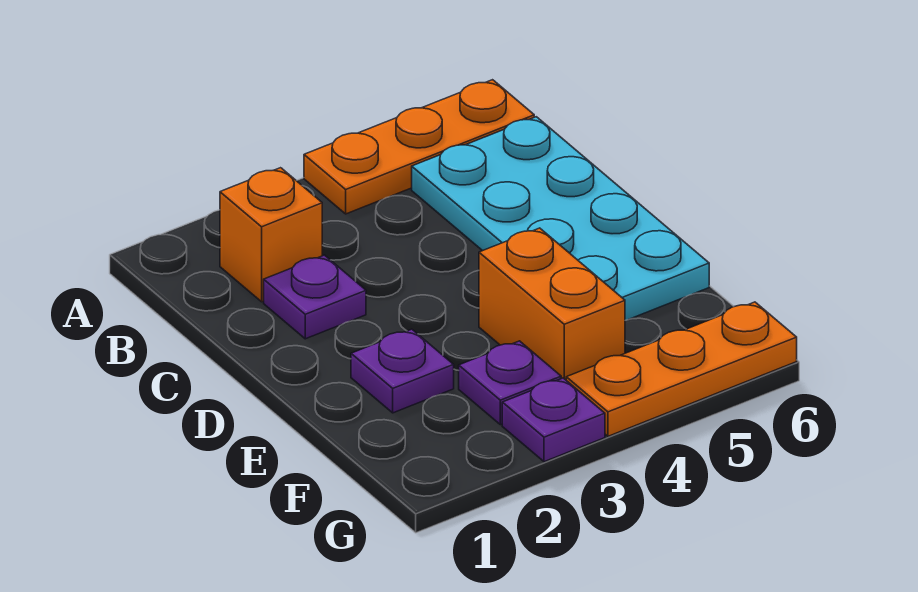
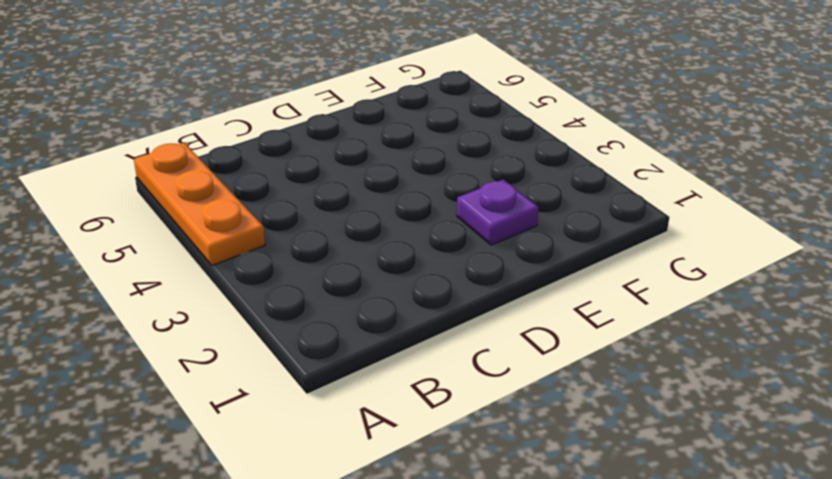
none -> orange brick B2 level 1
none -> cyan plate B5:E6 level 1

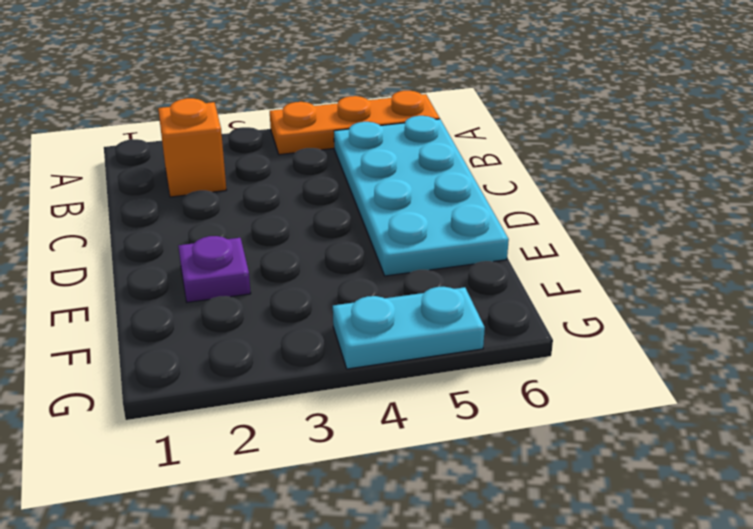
cyan plate G4:G5 level 1 -> orange plate G4:G6 level 1
none -> purple plate C2 level 1
none -> orange brick E4:F4 level 1

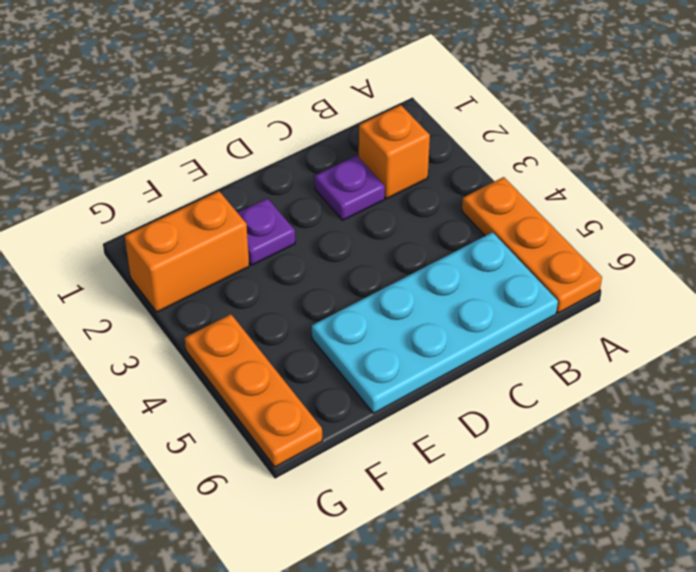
orange brick F2:G2 level 1 -> orange brick E4:F4 level 1
none -> purple plate F3 level 1
none -> purple plate G3 level 1

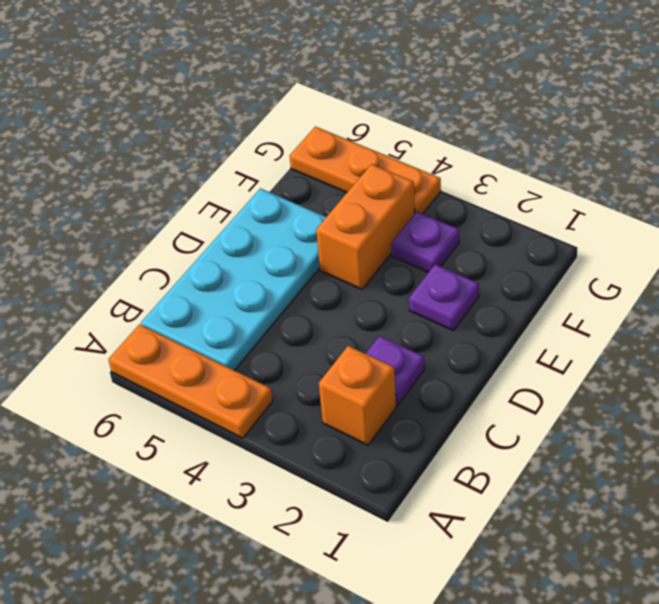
none -> purple plate G3 level 1

